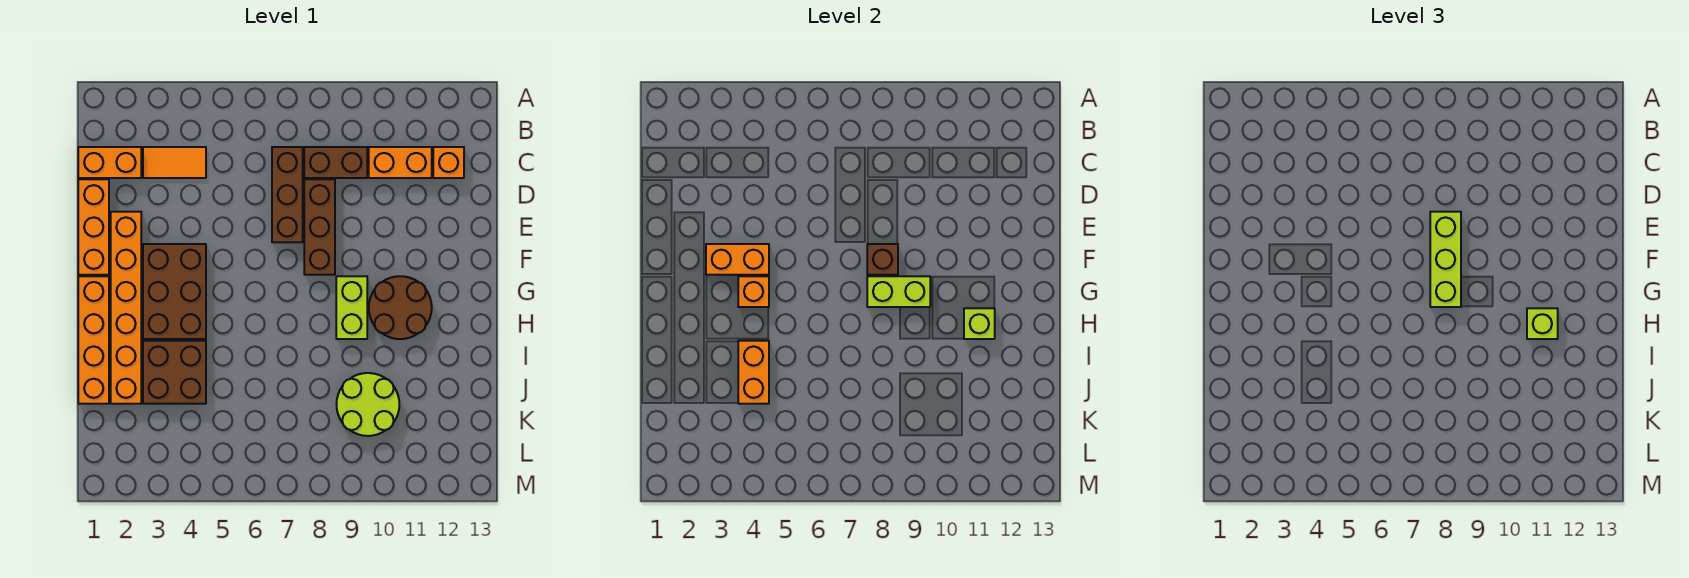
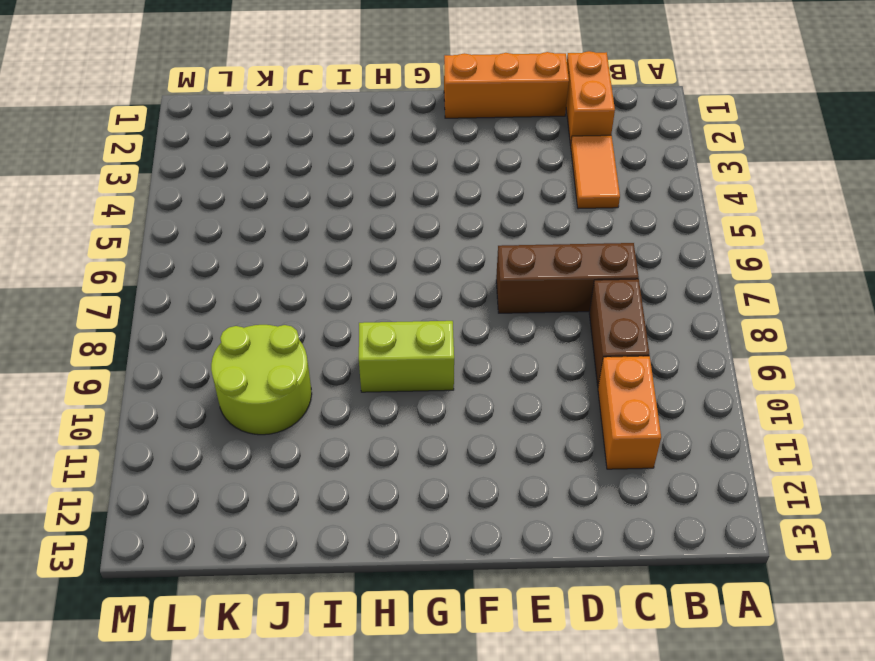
none -> orange brick C12 level 1
none -> brown brick D8:F8 level 1
none -> orange brick E2:J2 level 1

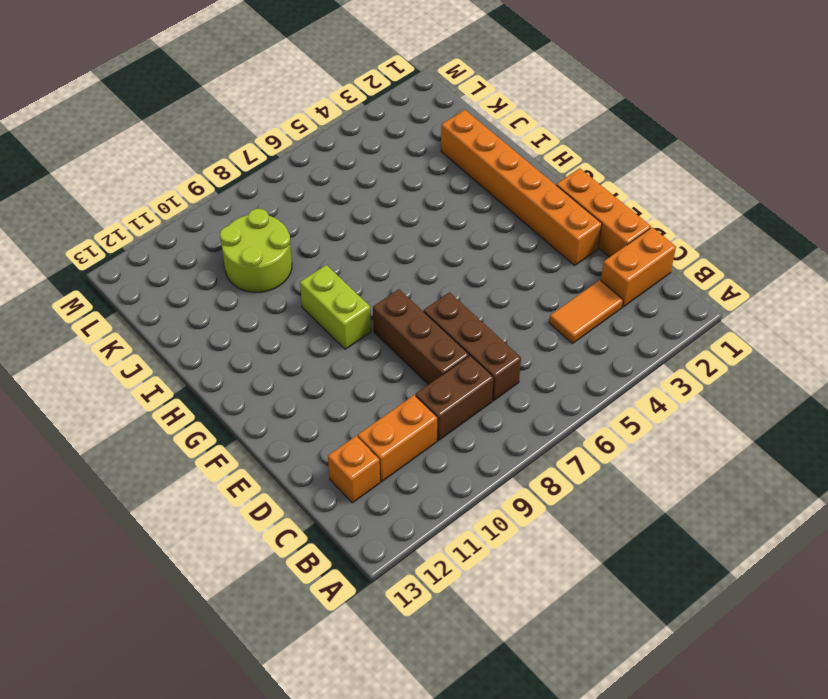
none -> brown brick F3:H4 level 1
none -> orange brick G1:J1 level 1
none -> brown round brick G10:H11 level 1

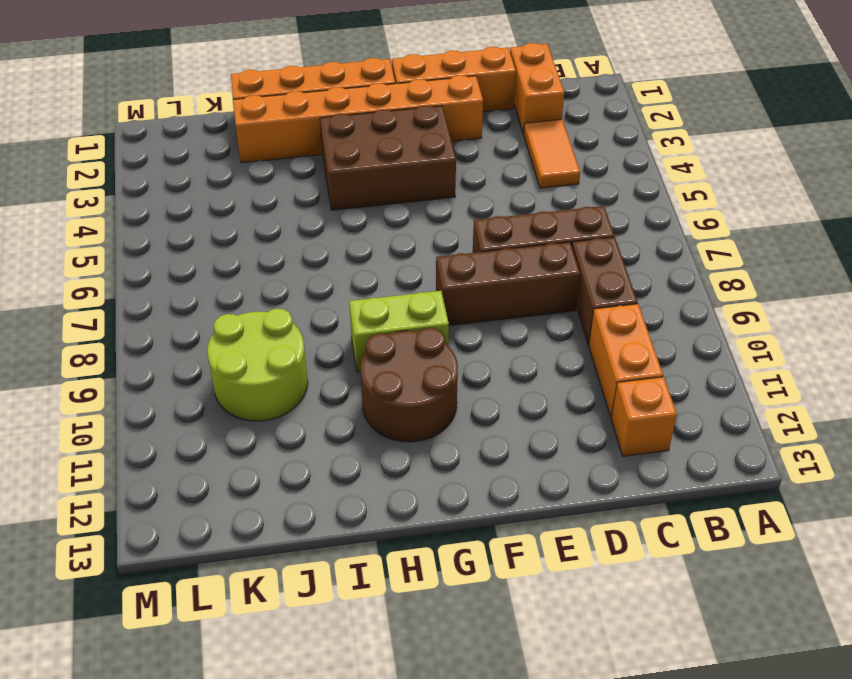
none -> brown brick I3:J4 level 1
none -> orange brick F3:F4 level 2
none -> brown brick F8 level 2

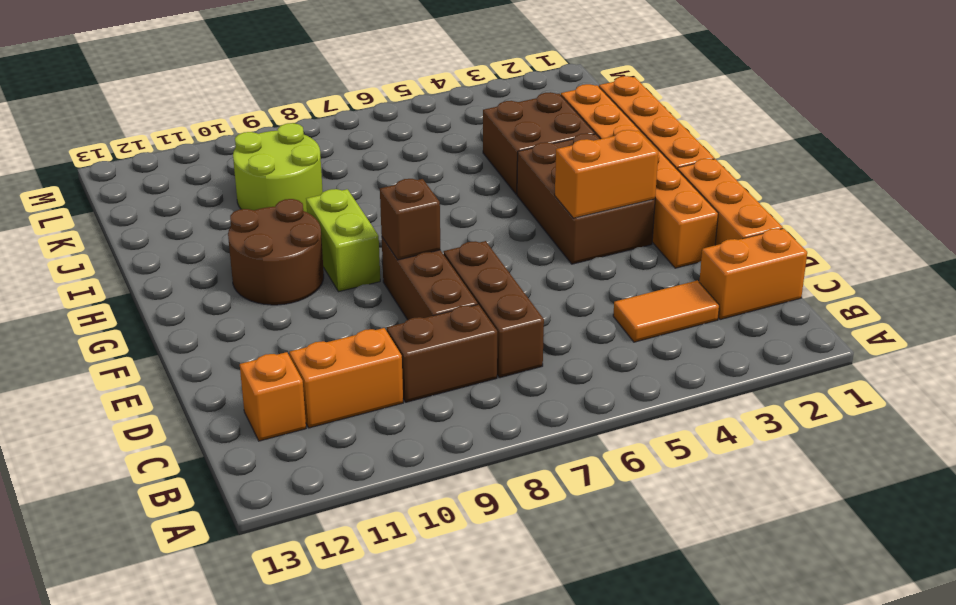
none -> orange brick G4 level 2
none -> lime brick G8:G9 level 2
none -> lime brick H11 level 2

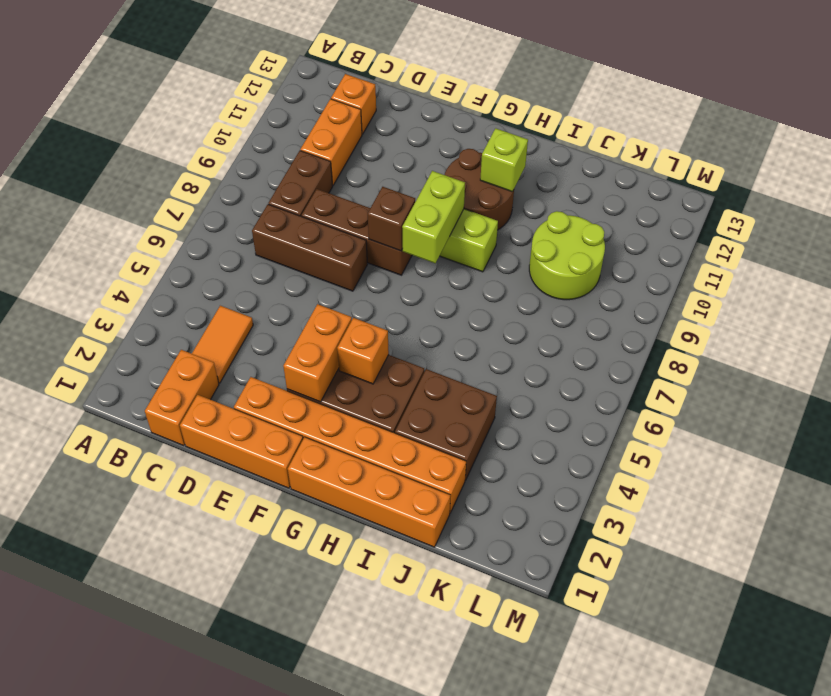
none -> orange brick I4:J4 level 2
none -> lime brick E8:G8 level 3
none -> lime brick H11 level 3

